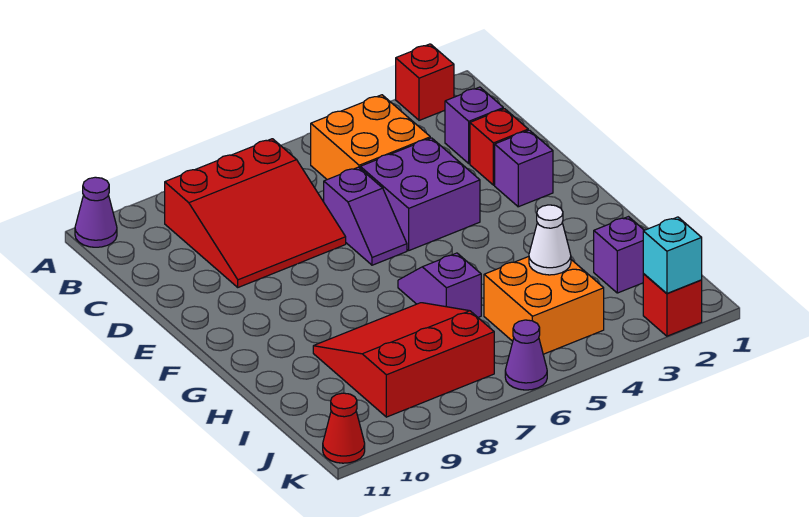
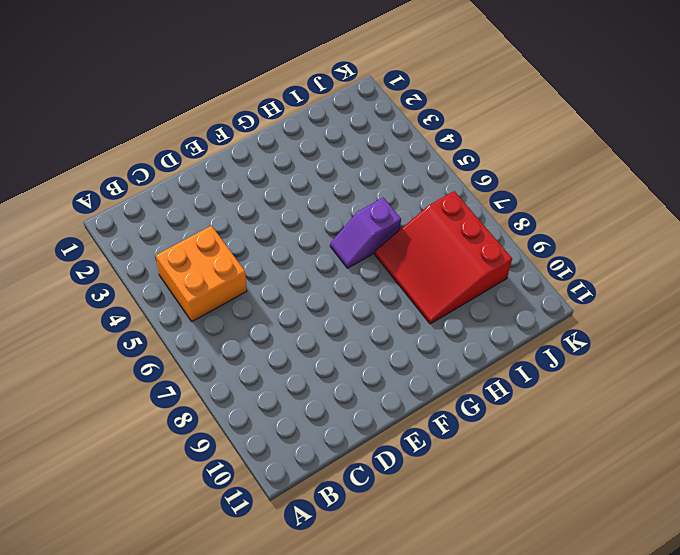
none -> red brick A2 level 1
none -> purple cone A11 level 1
none -> red slope B7:D9 level 1 top B

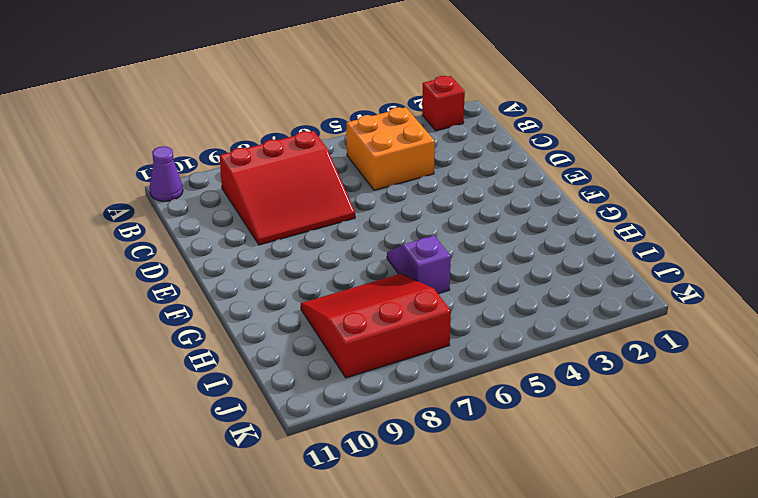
none -> purple brick C2 level 1
none -> red brick D2 level 1
none -> purple brick D4:E5 level 1

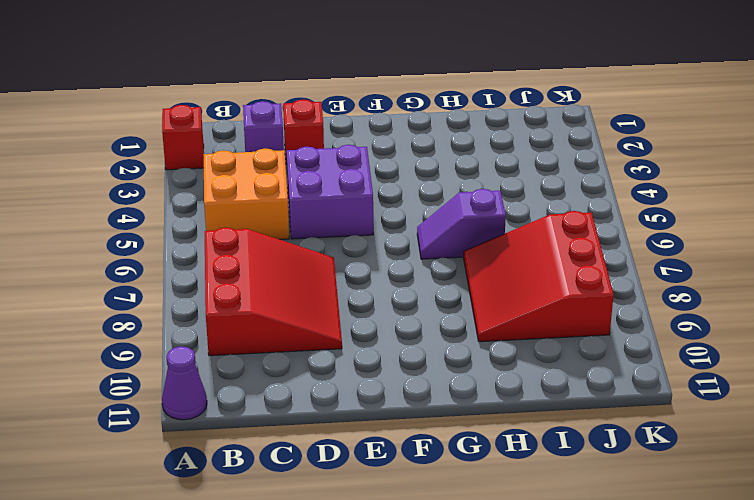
none -> purple slope D6:E6 level 1 top D
none -> purple brick E2 level 1
none -> purple brick I2 level 1

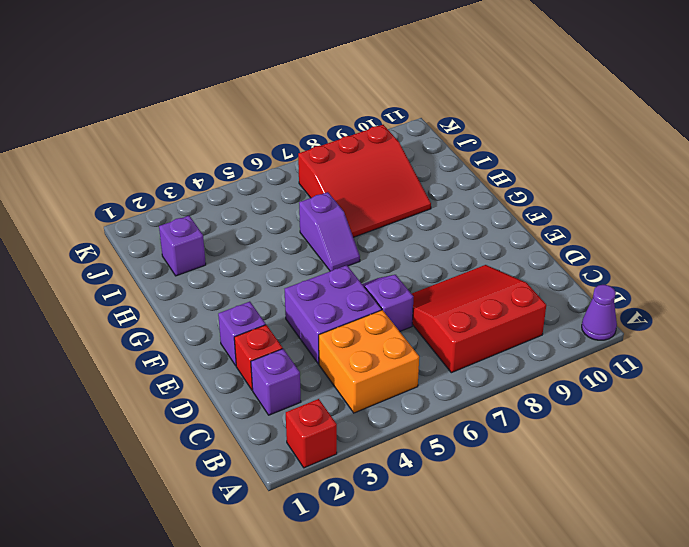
none -> orange brick I4:J5 level 1
none -> red brick K2 level 1
none -> purple cone K6 level 1

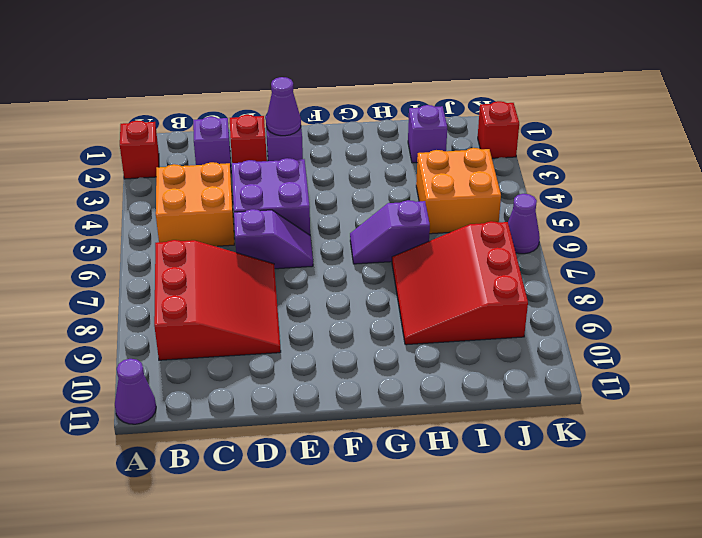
purple cone E2 level 2 -> none
none -> red cone K11 level 1
none -> white cone I4 level 2
none -> cyan brick K2 level 2

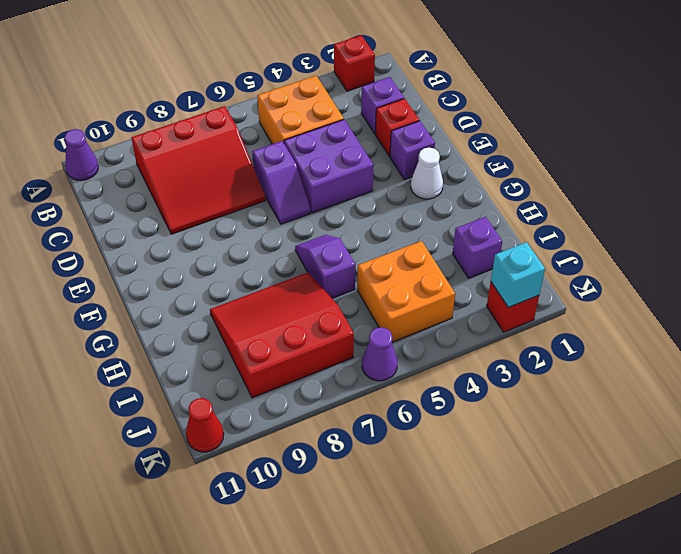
white cone F2 level 1 -> white cone I4 level 2

